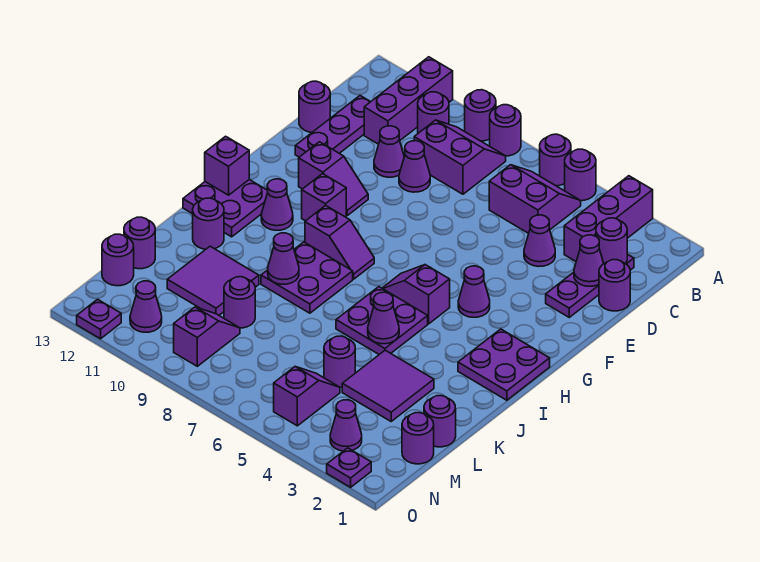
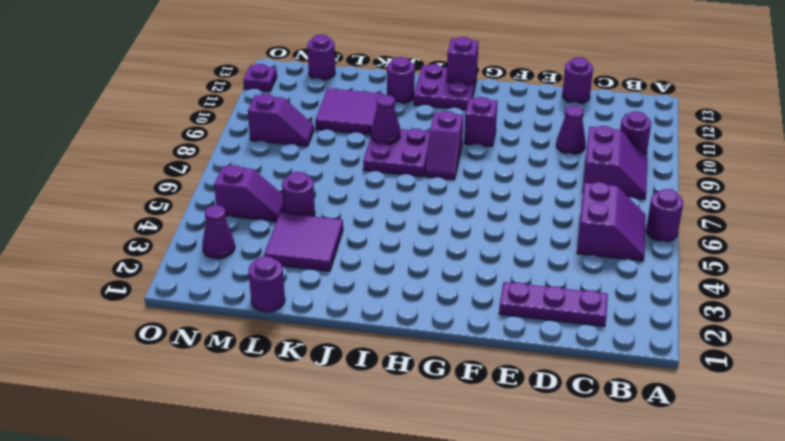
none -> purple brick A3:C3 level 1
none -> purple round brick A5 level 1
none -> purple round brick A8 level 1
none -> purple round brick A9 level 1

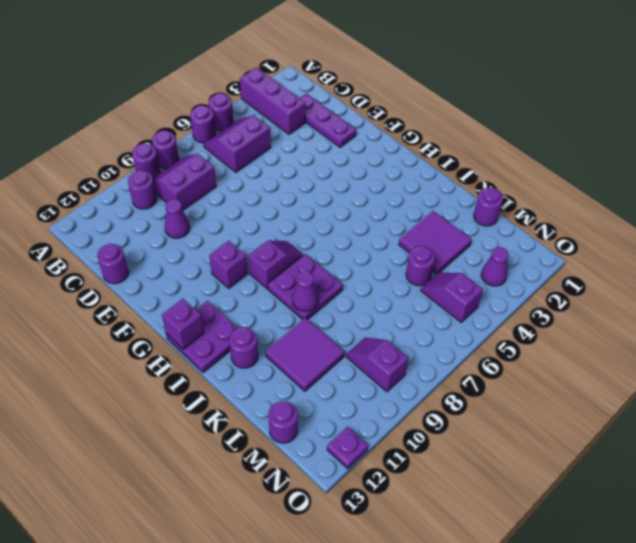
none -> purple brick A11:C11 level 1
none -> purple plate C12:E12 level 1
none -> purple round brick D1 level 1
none -> purple cone D4 level 1

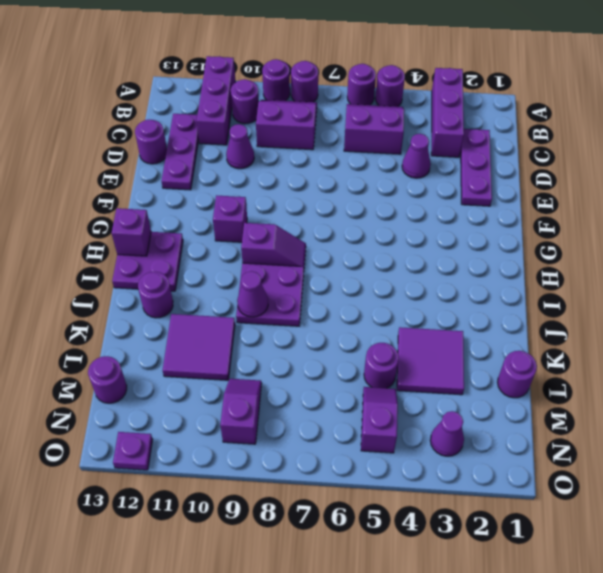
none -> purple round brick D1 level 1
none -> purple cone D9 level 1
none -> purple slope F10:F11 level 1 top 11
none -> purple cone G4 level 1

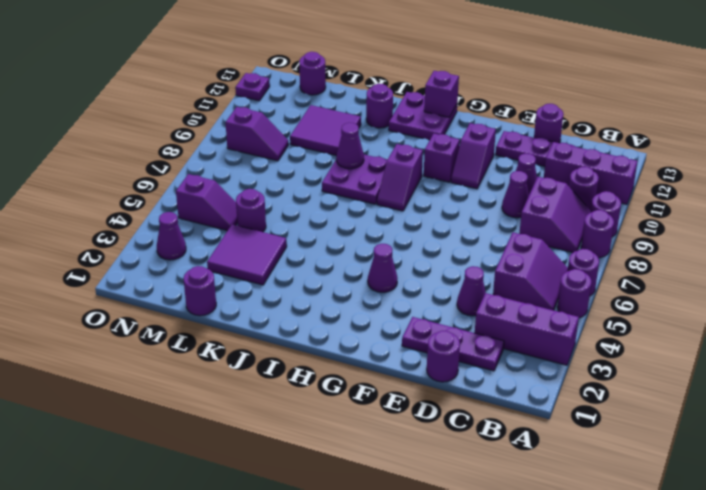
none -> purple plate H1:I2 level 1
none -> purple slope H5:H6 level 1 top 5
none -> purple cone H11 level 1
none -> purple plate I5:J6 level 1

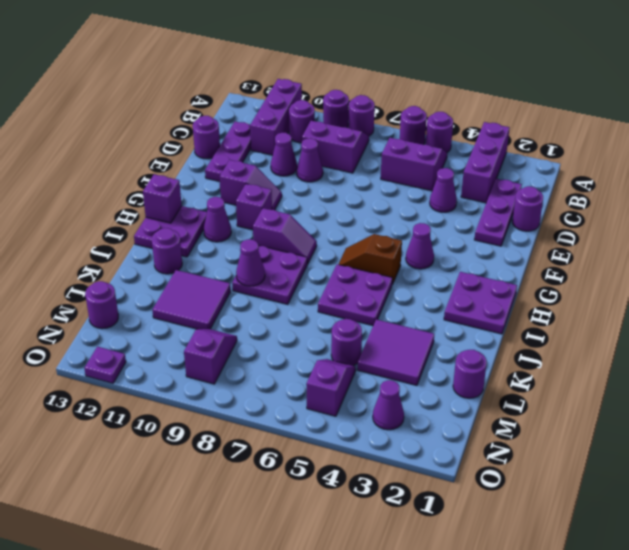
brown slope H5:H6 level 1 top 5 -> purple slope H5:H6 level 1 top 5
none -> purple round brick L9 level 1
none -> purple round brick L13 level 1
none -> purple round brick M1 level 1
none -> purple cone N11 level 1

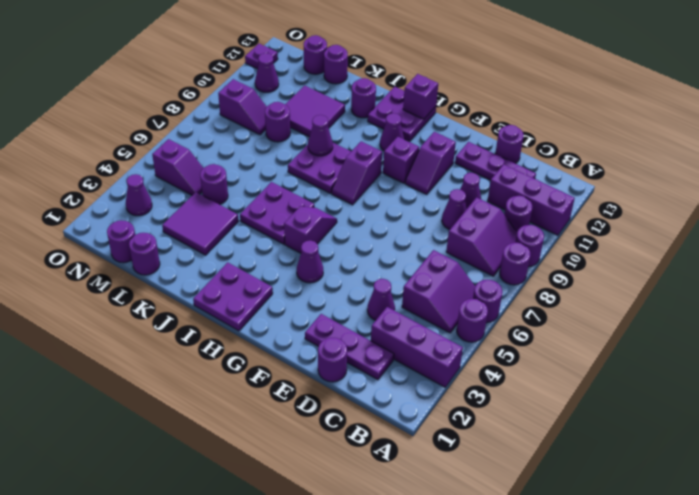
none -> purple plate O2 level 1
none -> purple round brick C2 level 2
none -> purple cone D2 level 2
none -> purple cone J5 level 2

